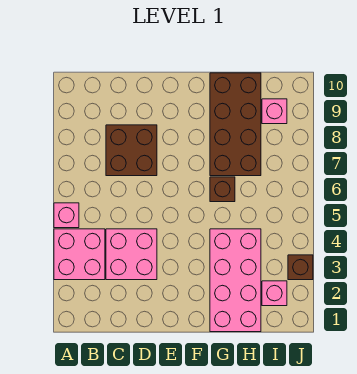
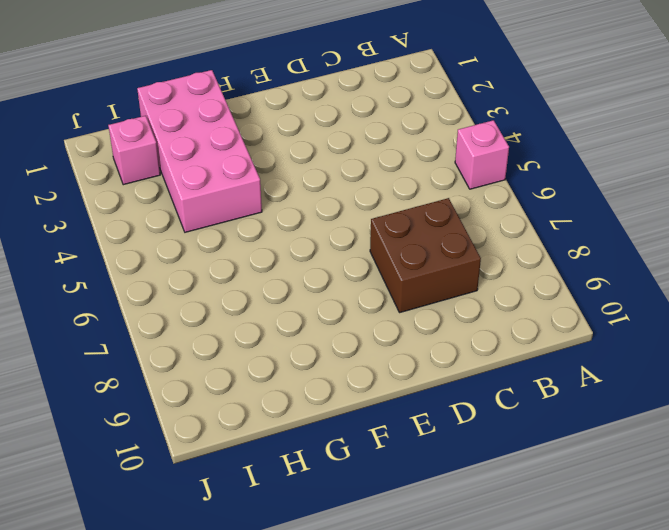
none -> pink brick A3:B4 level 1
none -> pink brick C3:D4 level 1

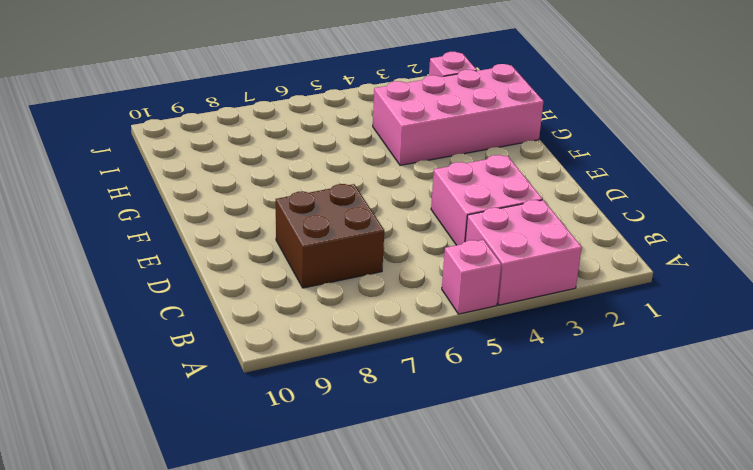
none -> brown brick G6 level 1
none -> brown brick G7:H10 level 1

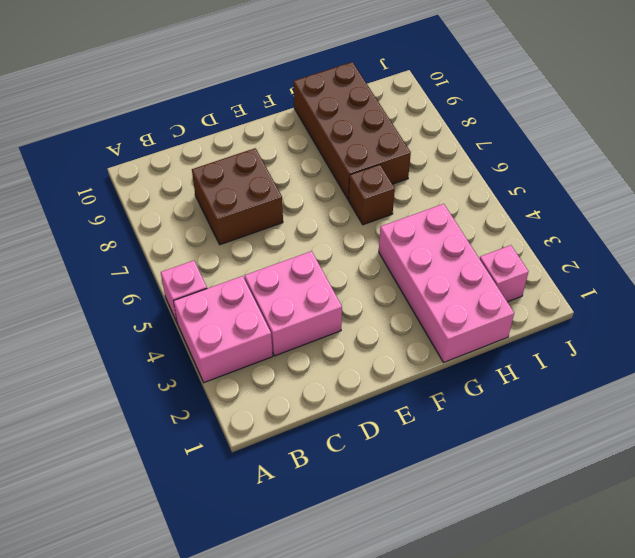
none -> pink brick I9 level 1
none -> brown brick J3 level 1

